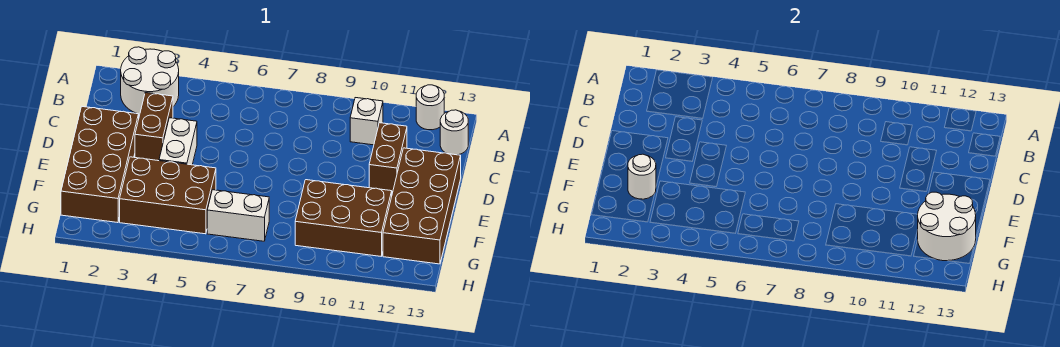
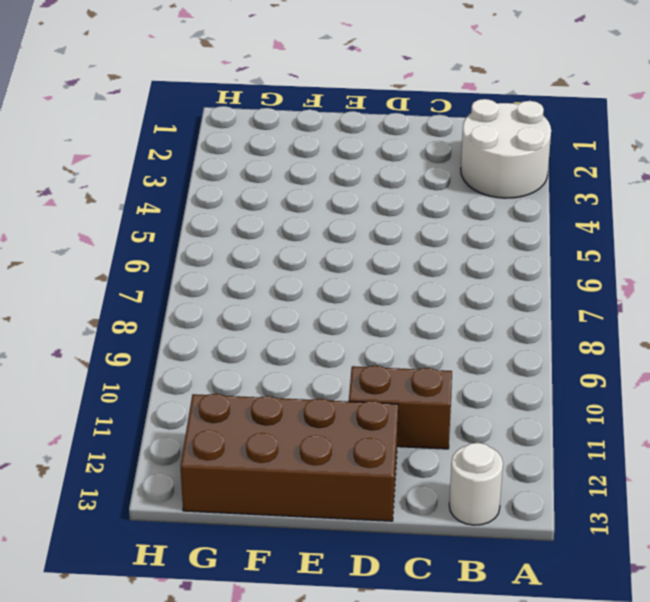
none -> white round brick A12 level 1
none -> white brick B10 level 1
none -> brown brick C3:D3 level 1

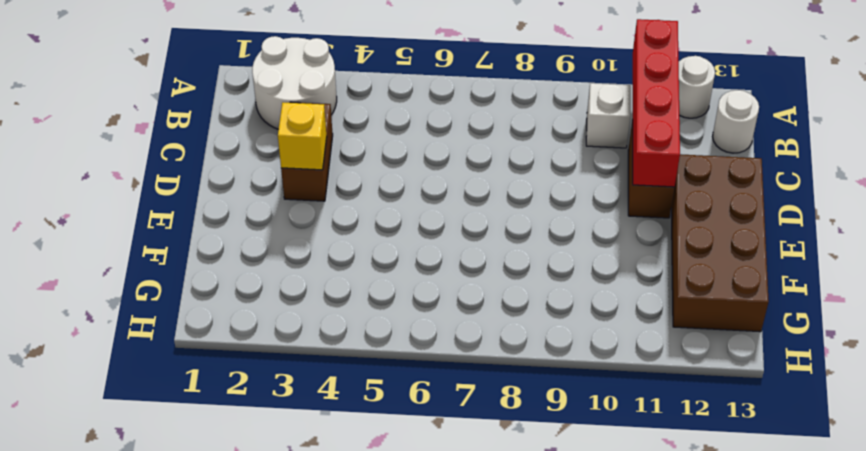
red brick A11:D11 level 2 -> none
yellow brick D3 level 2 -> none
none -> brown brick D1:G2 level 1
none -> white brick D4:E4 level 1
none -> brown brick F3:G5 level 1

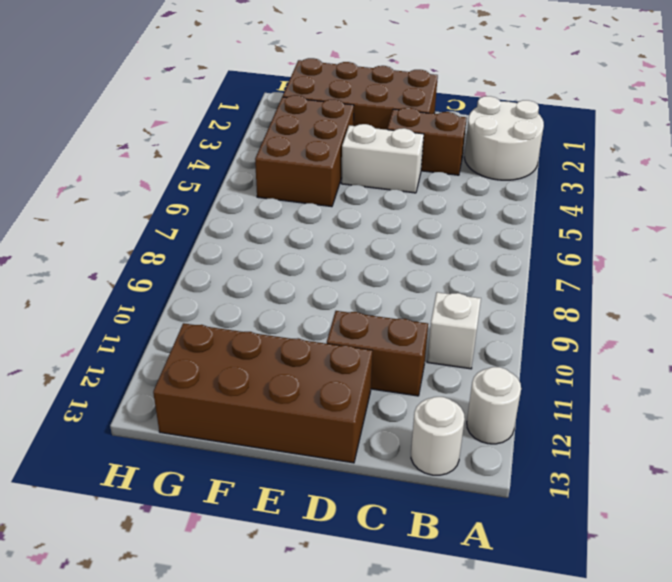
none -> brown brick F9:G11 level 1
none -> white brick G6:G7 level 1
none -> white round brick F2 level 2

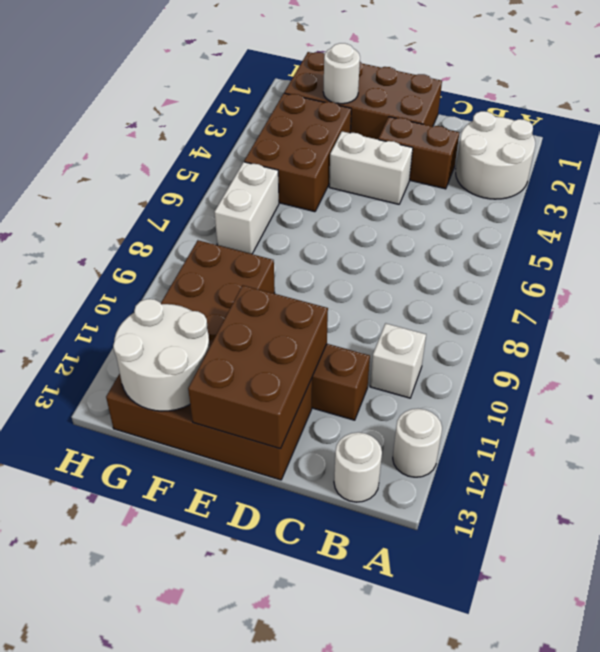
brown brick D11:E13 level 2 -> none

